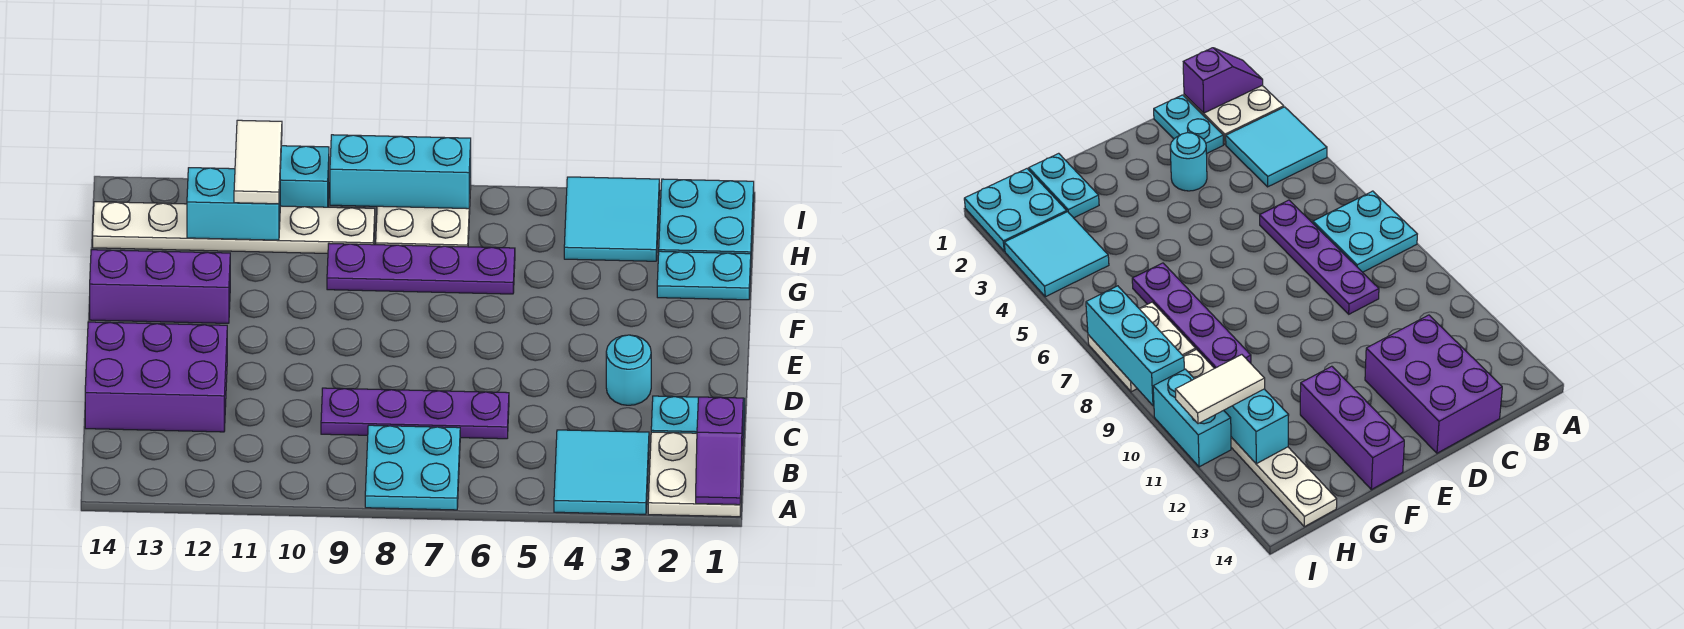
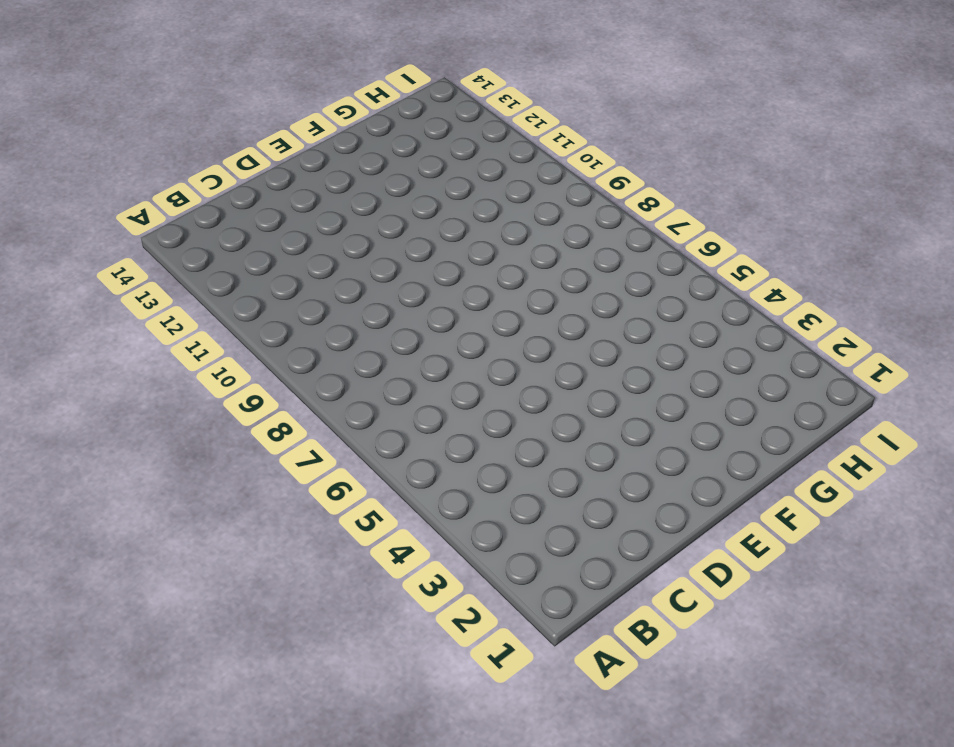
none -> white plate A1:B2 level 1
none -> cyan tile A3:B4 level 1
none -> cyan plate A7:B8 level 1

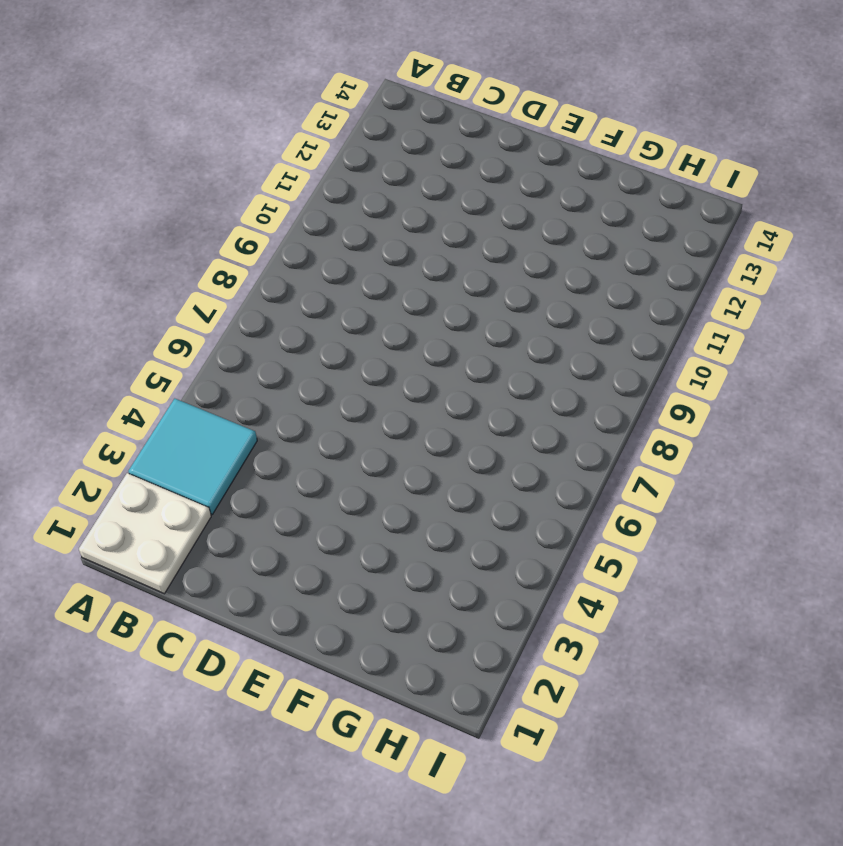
none -> cyan plate A7:B8 level 1
none -> cyan plate C1:C2 level 1
none -> purple plate C6:C9 level 1

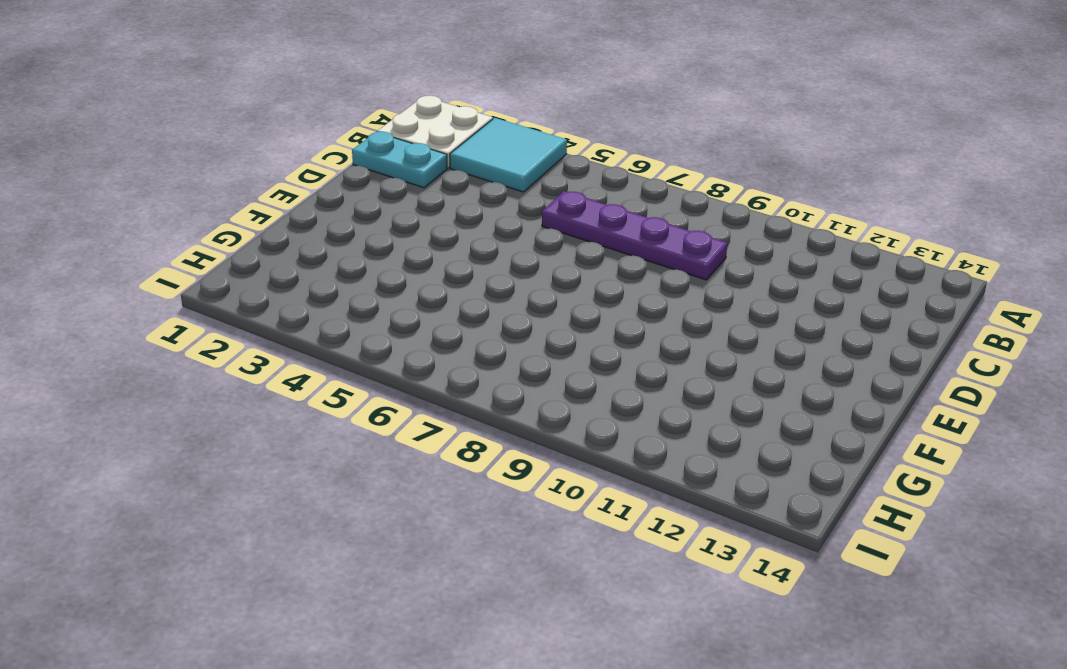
none -> cyan plate A7:B8 level 1
none -> purple brick C12:D14 level 1
none -> cyan round brick D3 level 1

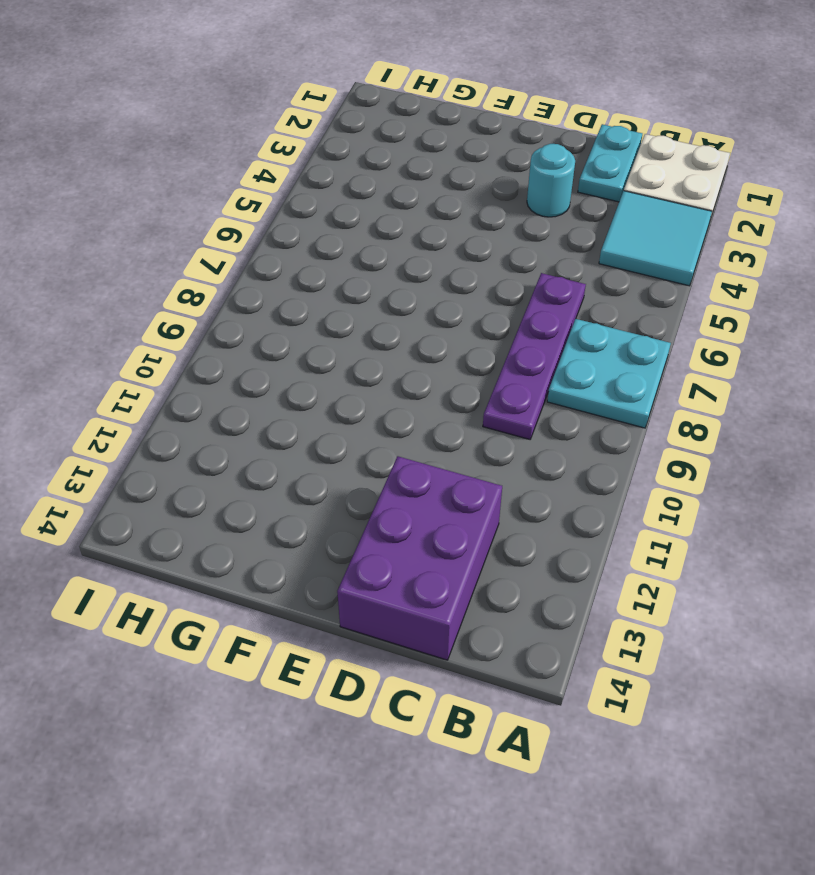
none -> purple brick F12:F14 level 1
none -> cyan plate G1:G2 level 1
none -> purple plate G6:G9 level 1

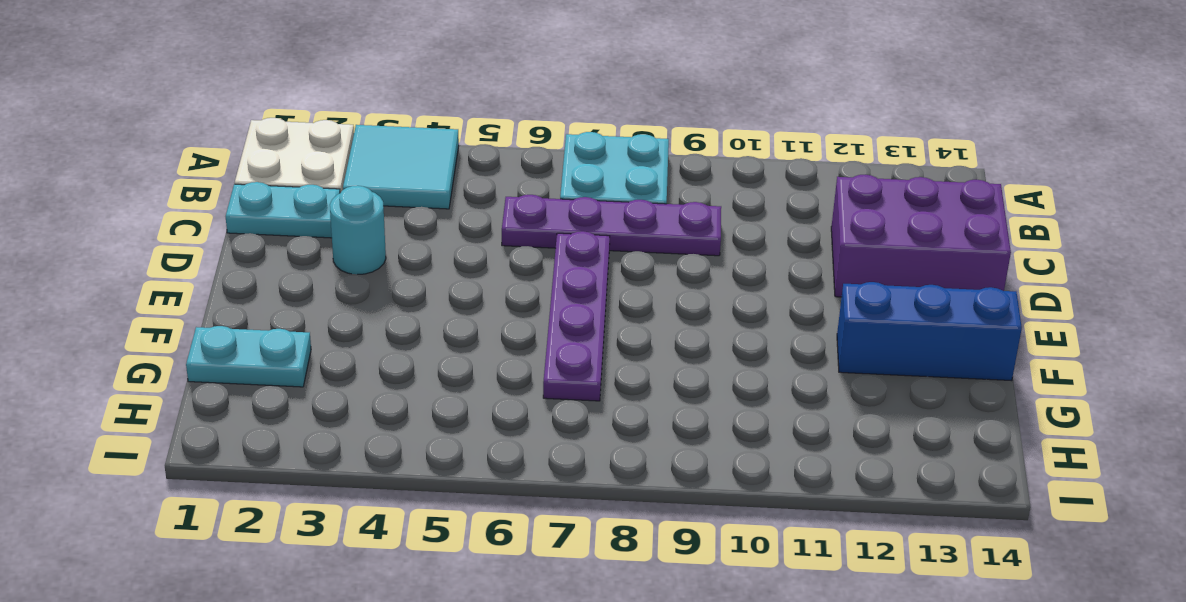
purple plate D7:G7 level 1 -> purple plate G6:G9 level 1
blue brick F12:F14 level 1 -> purple brick F12:F14 level 1
none -> cyan plate H1:I2 level 1
none -> cyan tile H3:I4 level 1
none -> white plate H7:I8 level 1

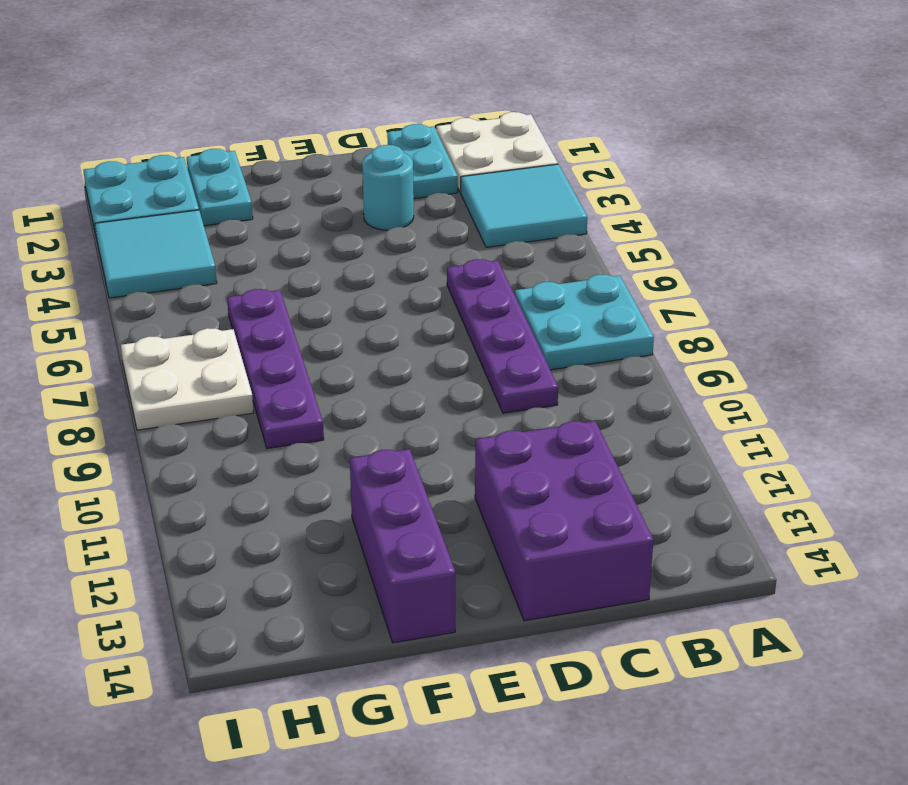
none -> white plate H9:H14 level 1
none -> cyan brick I10:I11 level 1
none -> purple slope A1:B1 level 2 top B

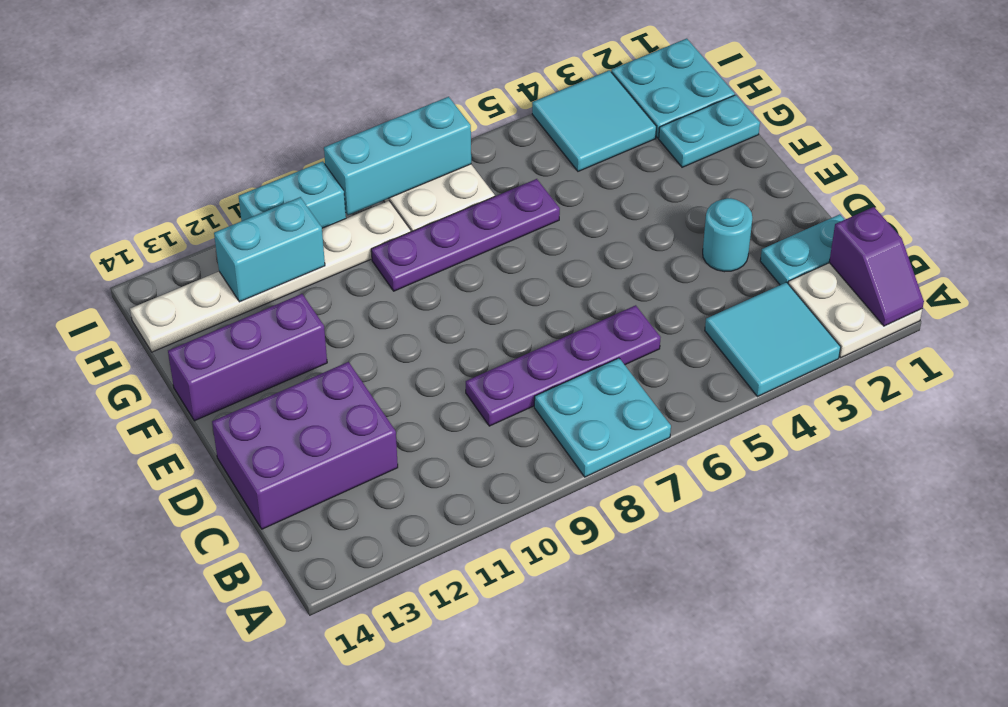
none -> white tile H11:I11 level 3

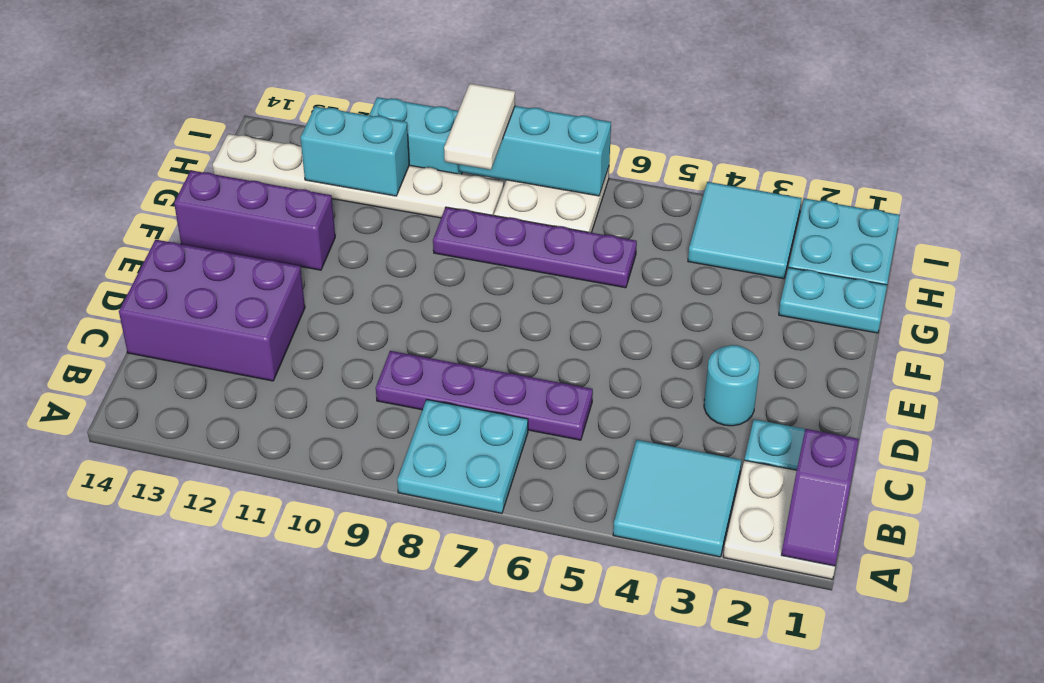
white tile H9:I9 level 3 -> white tile H11:I11 level 3

